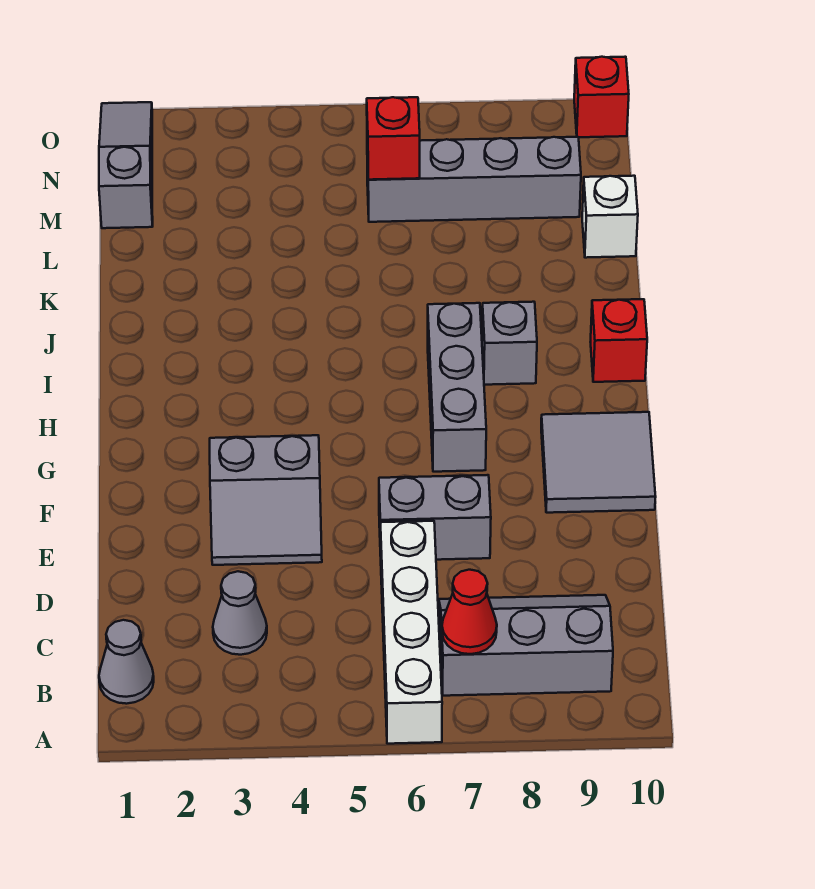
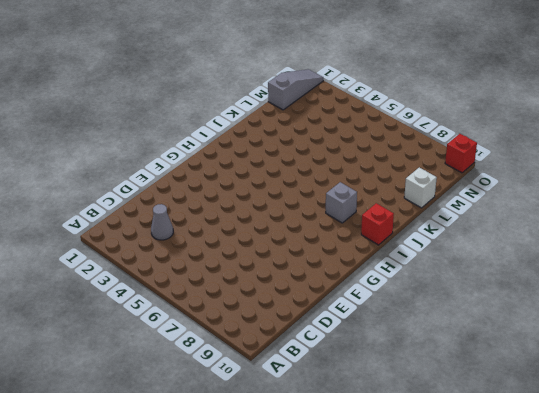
none -> white brick A6:D6 level 1
none -> grey cone B1 level 1
none -> grey slope B7:C9 level 1 top B

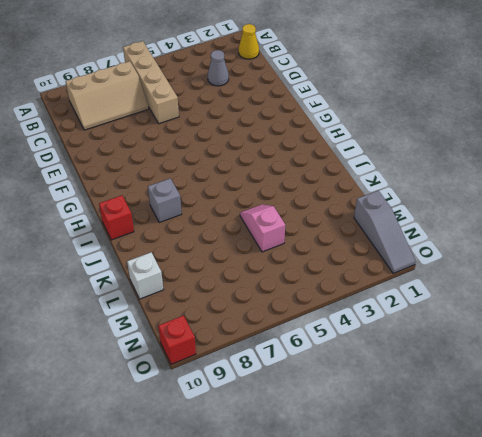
tan brick A6:D6 level 1 -> white brick A6:D6 level 1
yellow cone B1 level 1 -> grey cone B1 level 1
tan slope B7:C9 level 1 top B -> grey slope B7:C9 level 1 top B
pink slope K5:L5 level 1 top L -> none
none -> grey slope E3:F4 level 1 top F
none -> grey brick E6:E7 level 1
none -> grey tile F9:G10 level 1

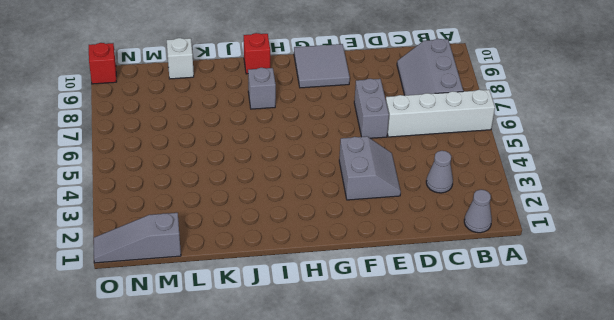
none -> grey brick G7:I7 level 1
none -> grey brick M6:M9 level 1
none -> red cone B7 level 2

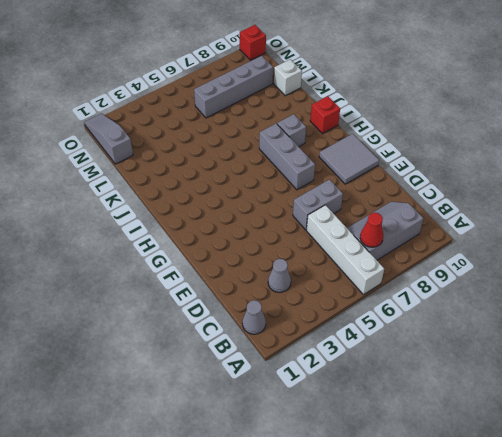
none -> grey slope E3:F4 level 1 top F
none -> red brick M6 level 2

